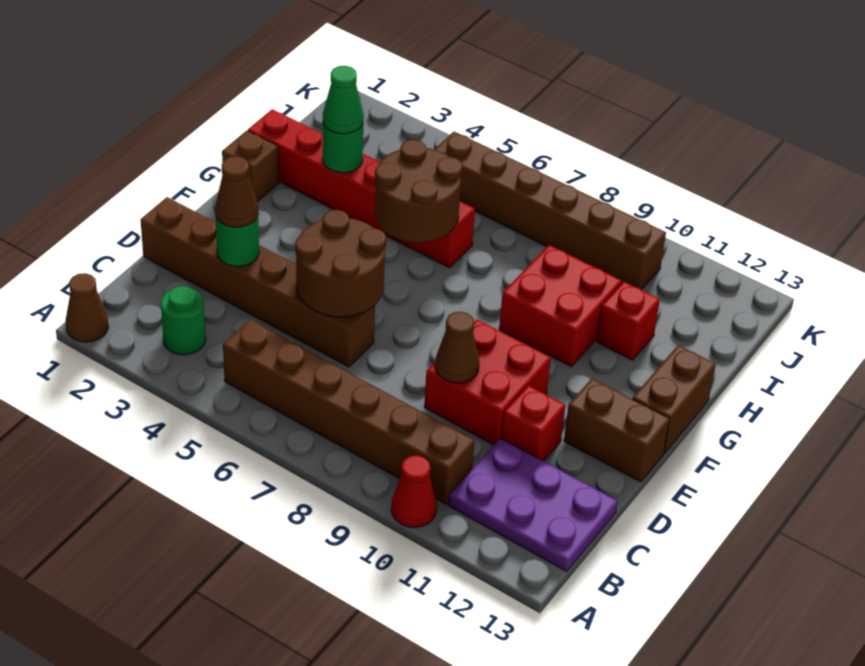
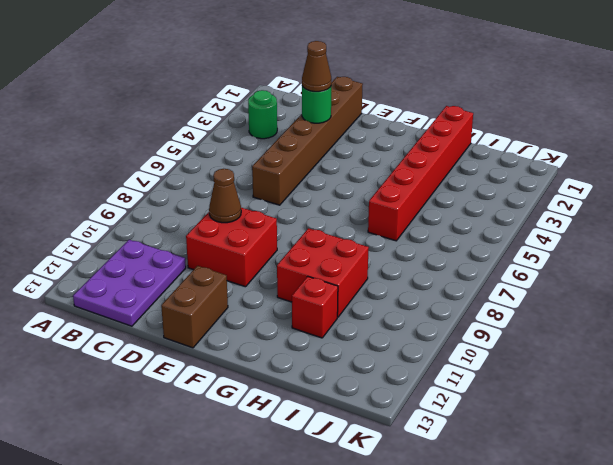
none -> brown cone A1 level 1
none -> red cone A10 level 1
none -> brown brick B5:B10 level 1

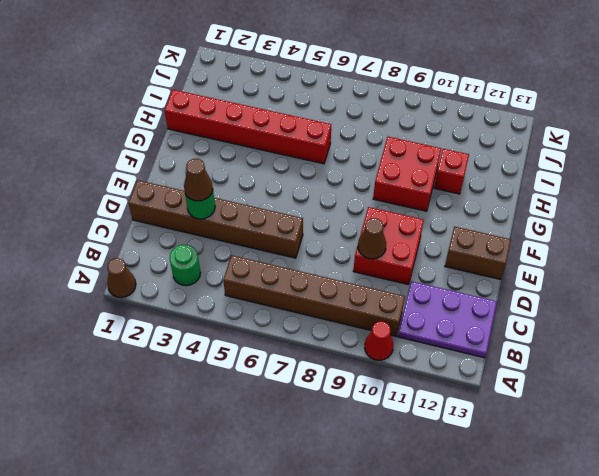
none -> red brick D11 level 1
none -> brown brick F13:G13 level 1
none -> brown brick G1 level 1

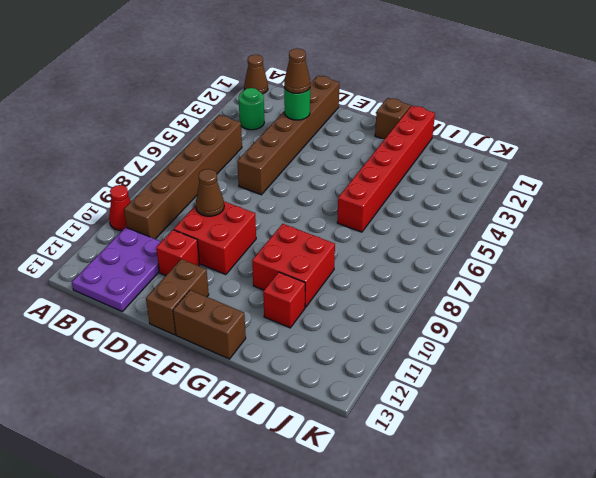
none -> brown brick J5:J10 level 1
none -> brown round brick D5:E6 level 2
none -> brown round brick G5:H6 level 2

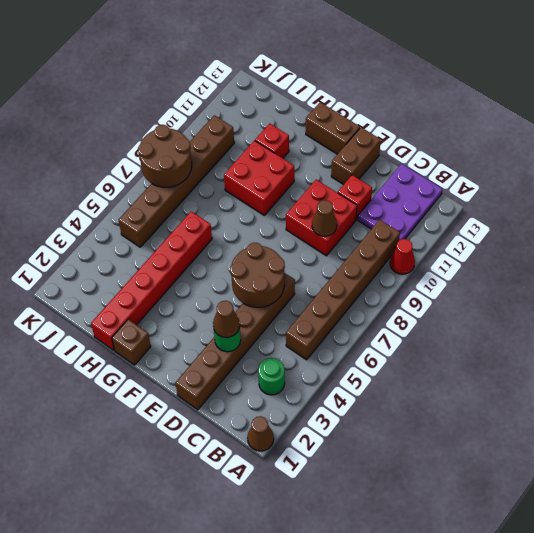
brown round brick J7:K8 level 2 -> brown round brick G5:H6 level 2
none -> green round brick H3 level 2
none -> green cone H3 level 3

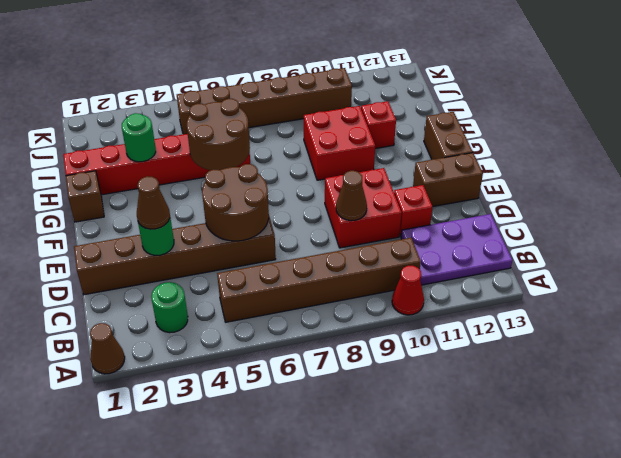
none -> green cone H3 level 3

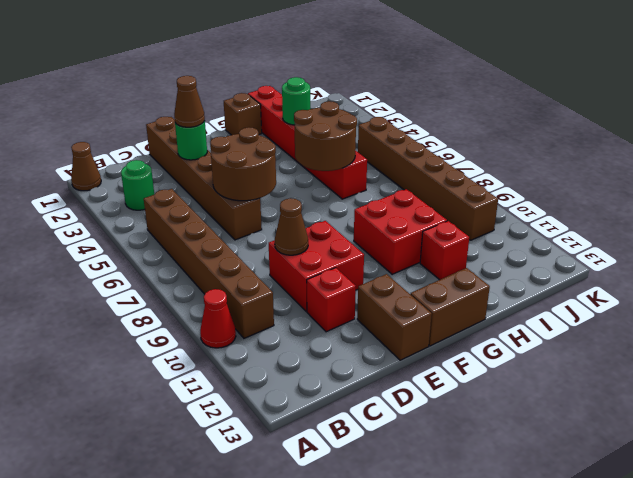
none -> purple plate B11:C13 level 1
none -> green cone H3 level 3

